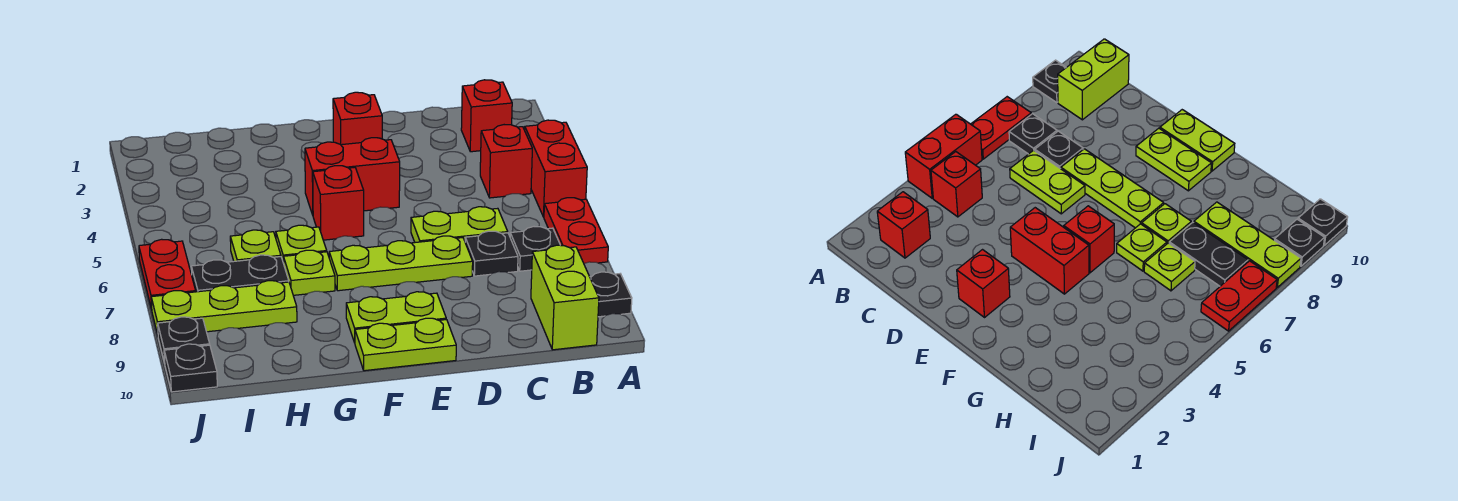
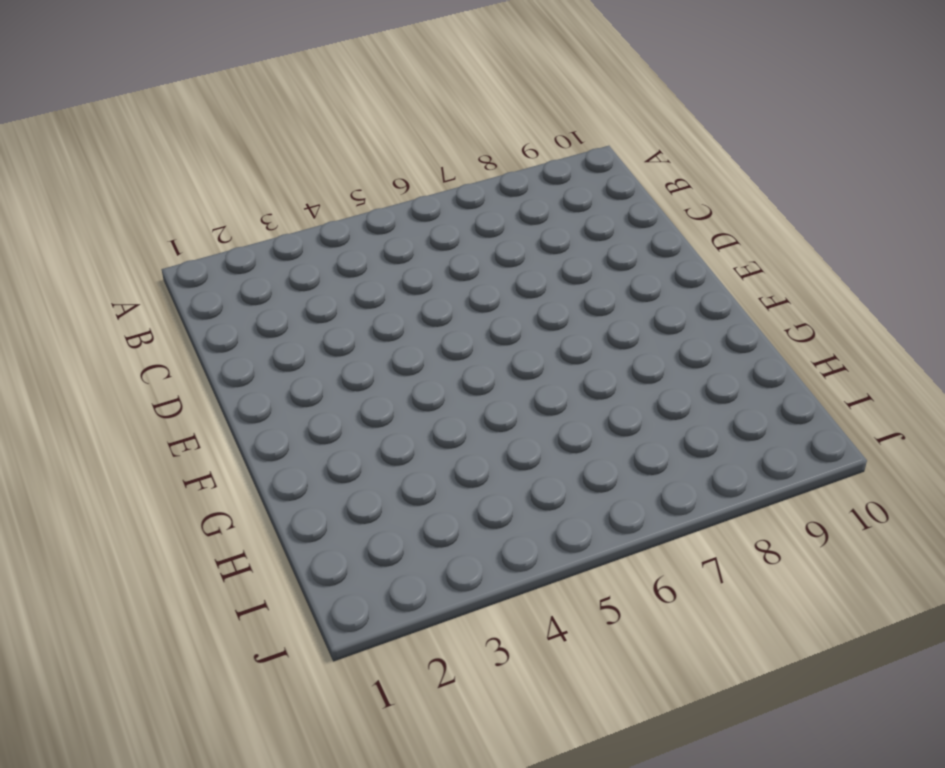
none -> red brick A4:A5 level 1
none -> red plate A6:A7 level 1
none -> black plate A9 level 1

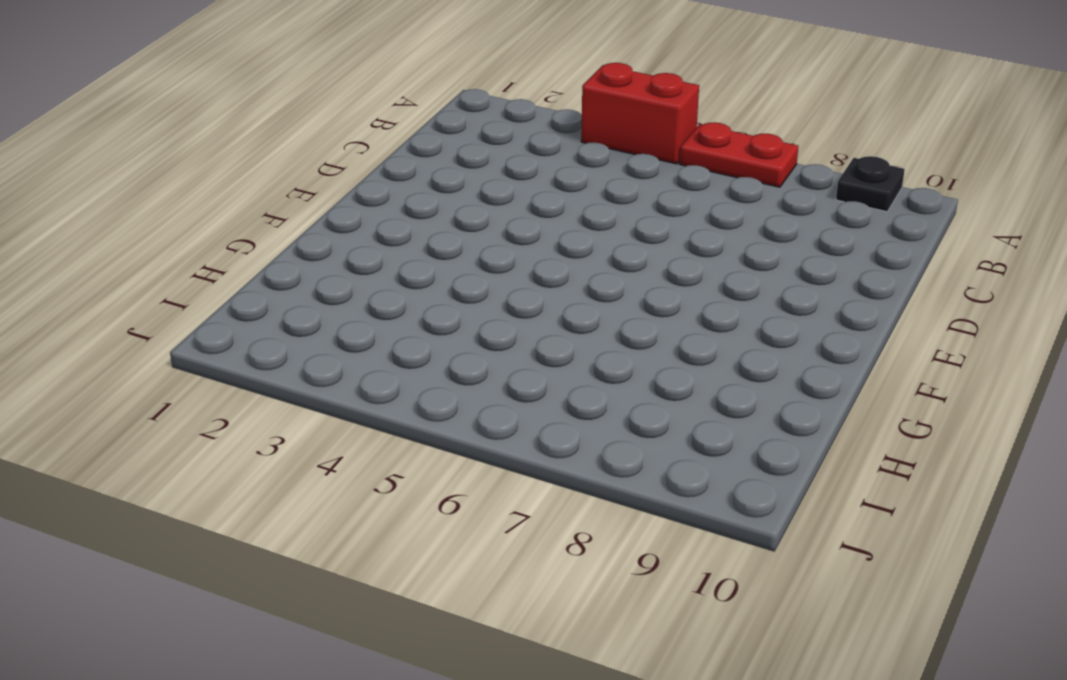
none -> red brick B2 level 1
none -> red brick B4 level 1
none -> black plate B7 level 1

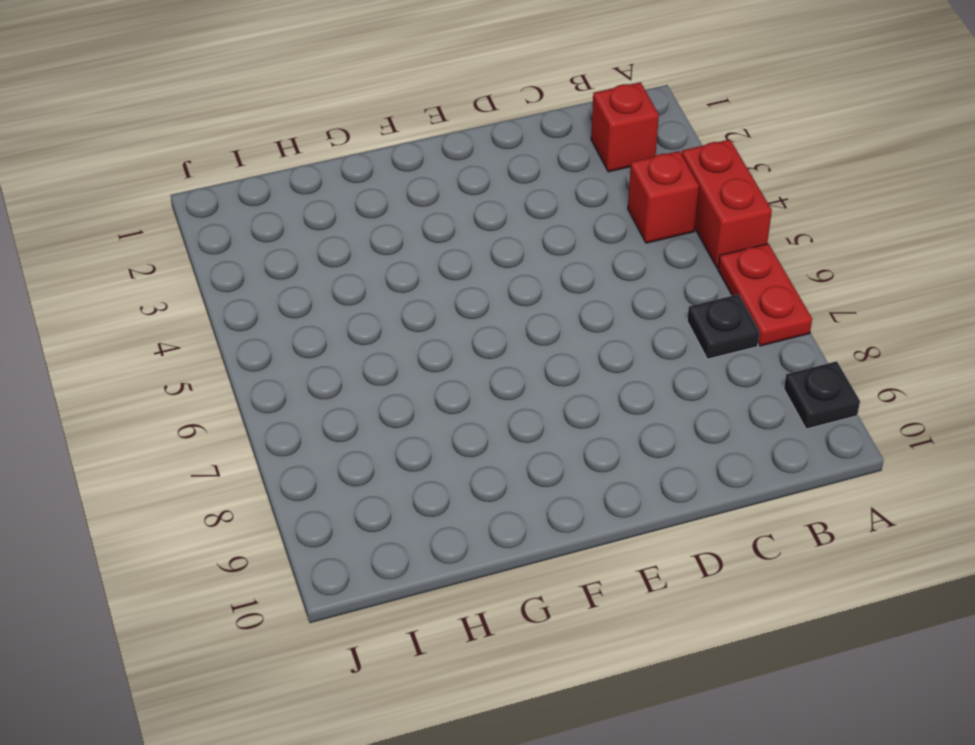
none -> lime brick B9:B10 level 1
none -> lime plate C6:D6 level 1
none -> black plate C7 level 1

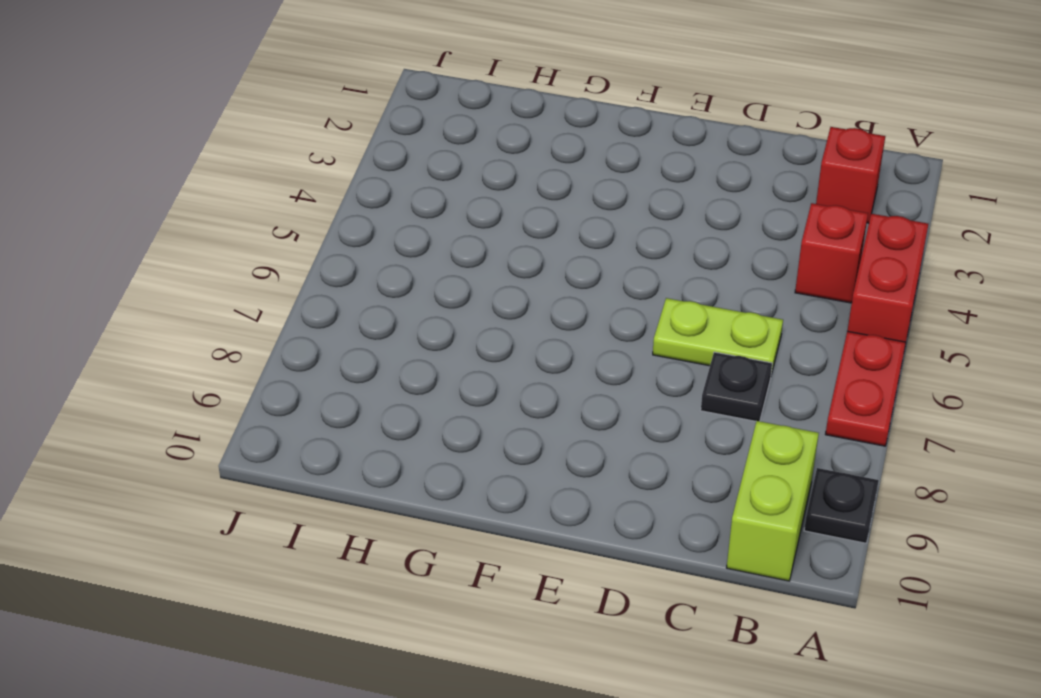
none -> black plate B7 level 1
none -> lime plate D7:F7 level 1
none -> red brick E2 level 1

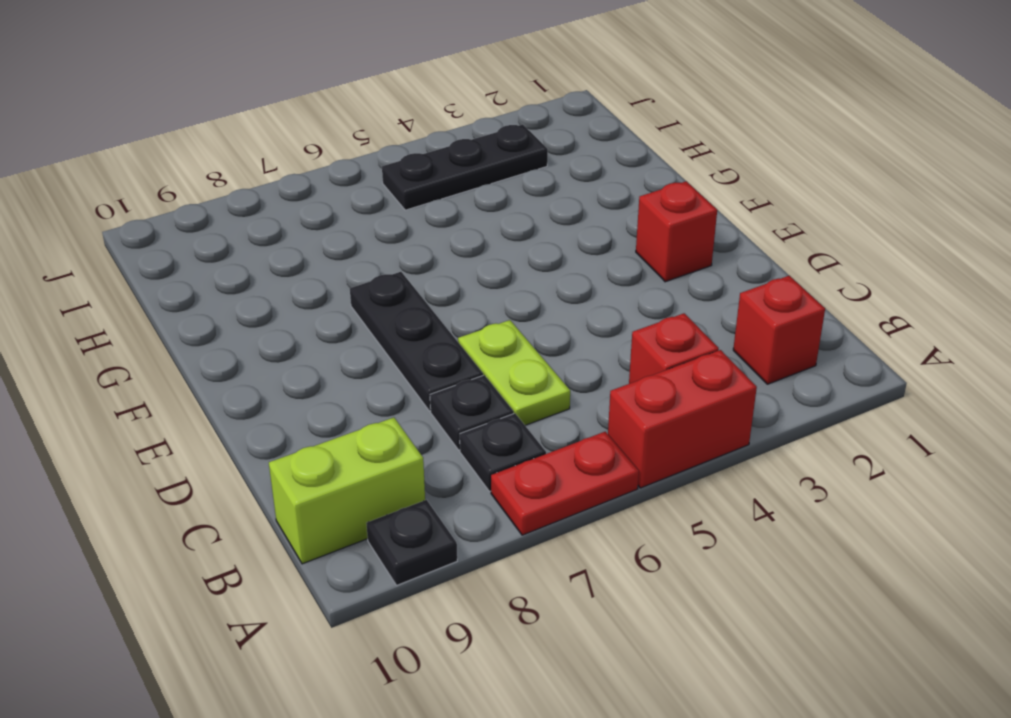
black plate D7:F7 level 1 -> lime plate D7:F7 level 1
black plate I3:I5 level 1 -> none
none -> red brick E4:F4 level 1
none -> lime plate E9:F9 level 1
none -> lime plate E10:F10 level 1

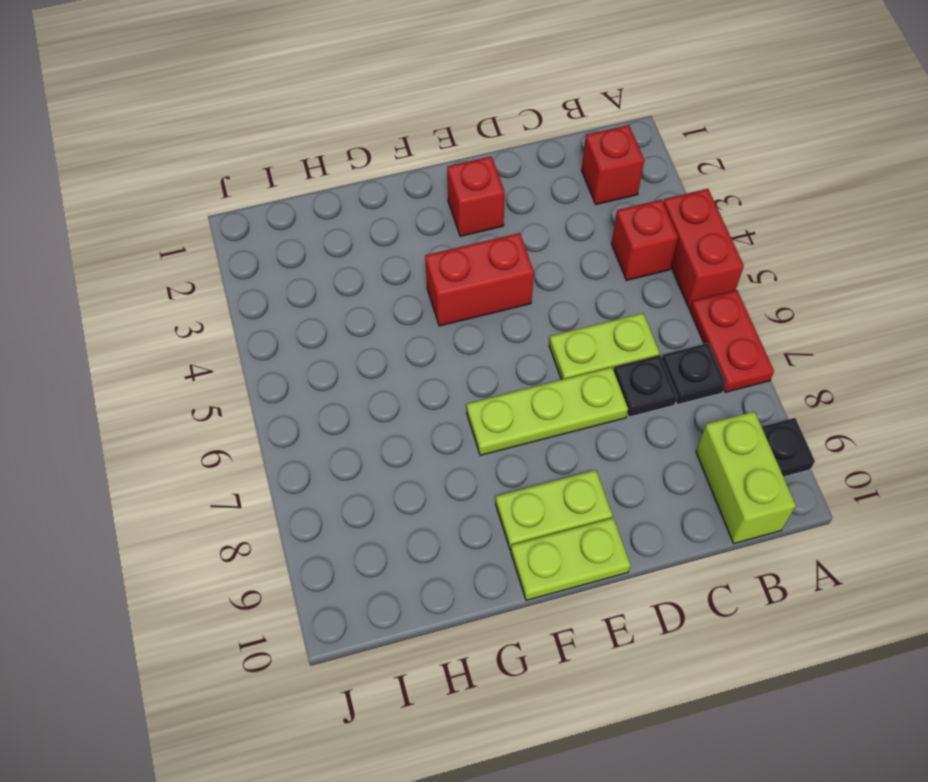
none -> red brick F5 level 1
none -> lime plate G6 level 1
none -> lime plate G7 level 1

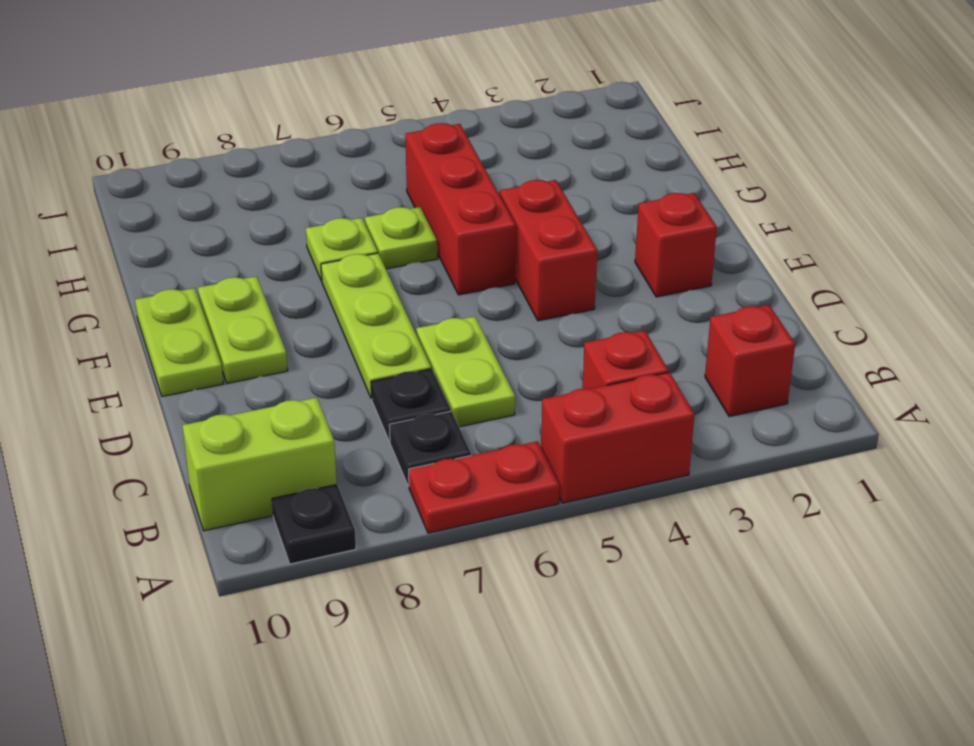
red brick F5:H5 level 1 -> red brick F5 level 1
none -> lime plate H6 level 1
none -> black plate H7:I7 level 1
none -> lime plate H8:J8 level 1

